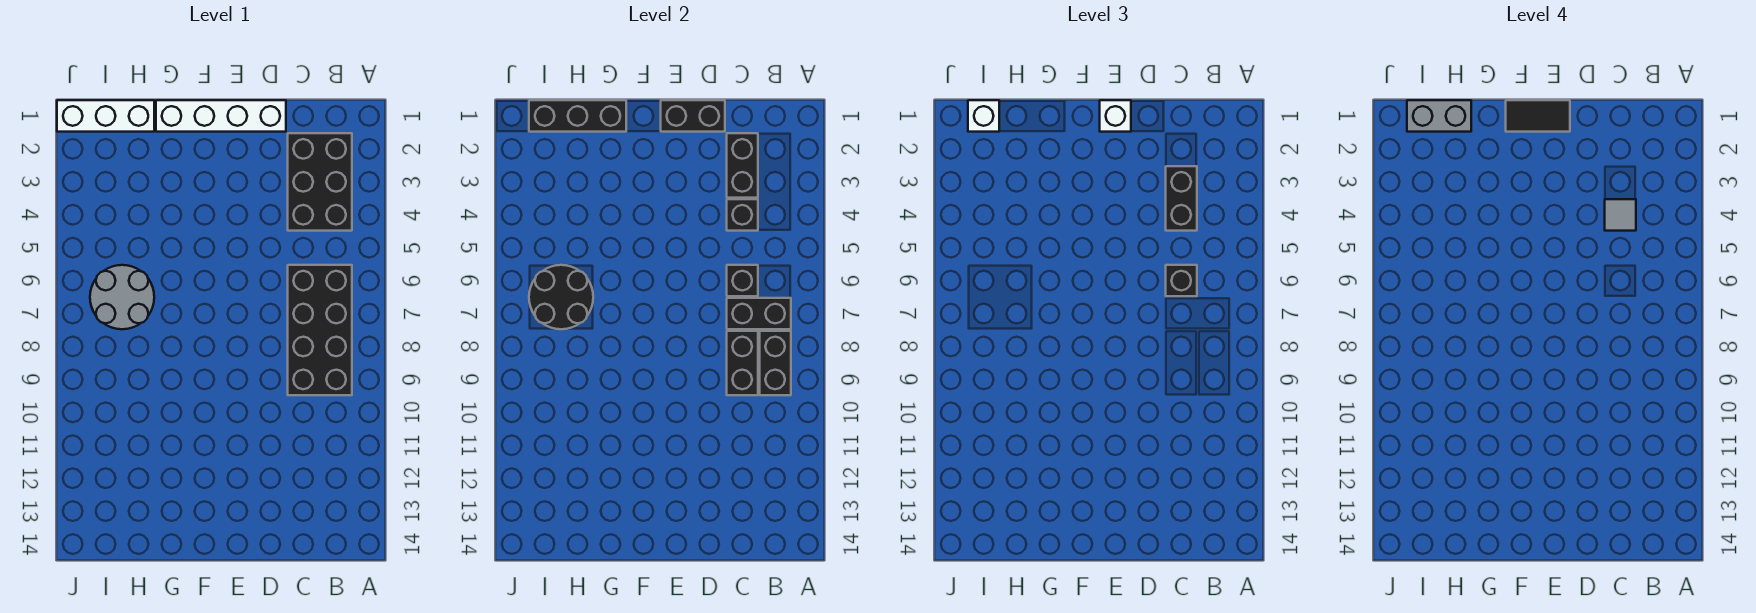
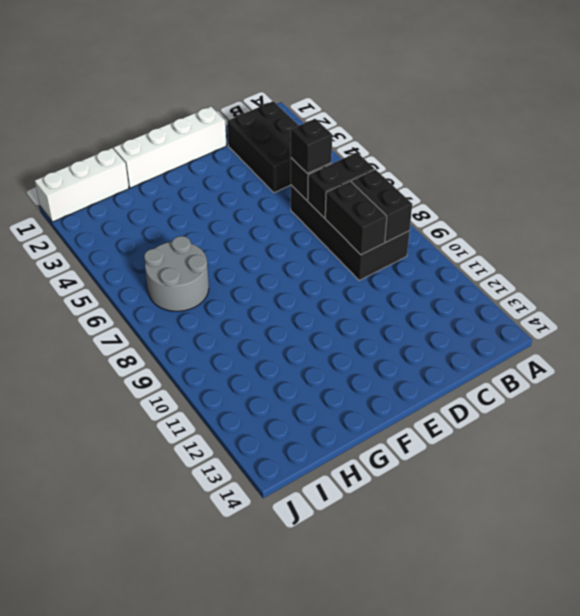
none -> black brick C2:C3 level 2
none -> black brick C4 level 2
none -> black brick D1:E1 level 2

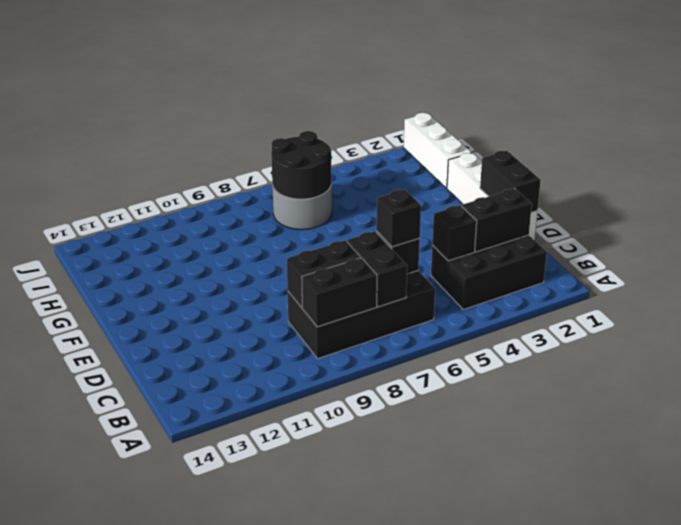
none -> black brick G1:I1 level 2
none -> black brick C3:C4 level 3
none -> white brick E1 level 3

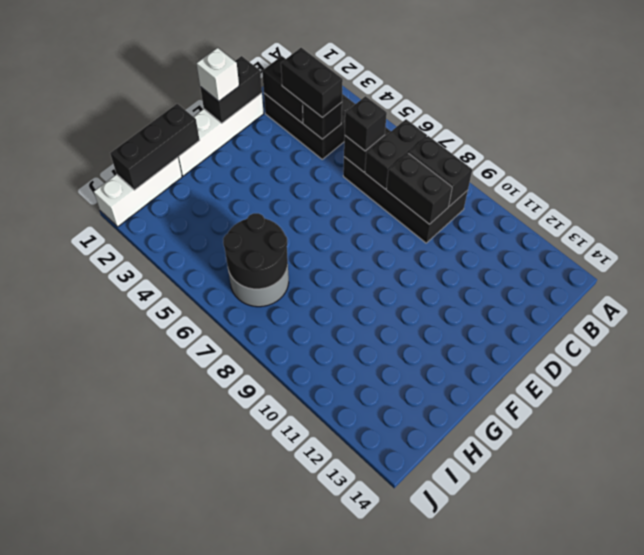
none -> white brick I1 level 3
none -> grey tile C4 level 4
none -> black tile E1:F1 level 4

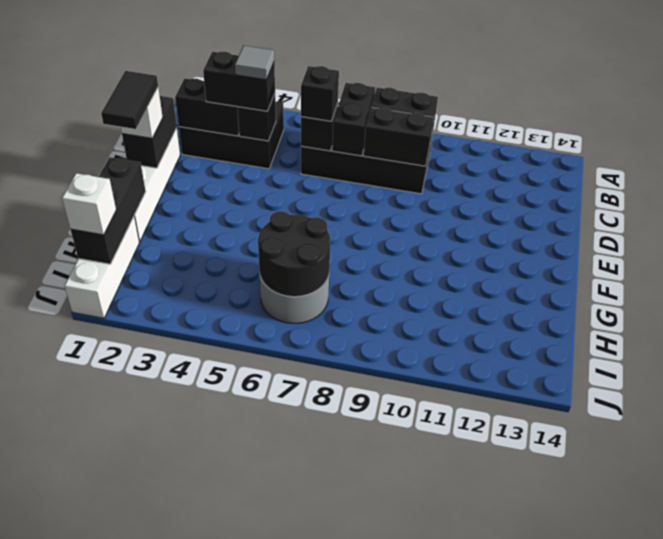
none -> grey brick H1:I1 level 4

